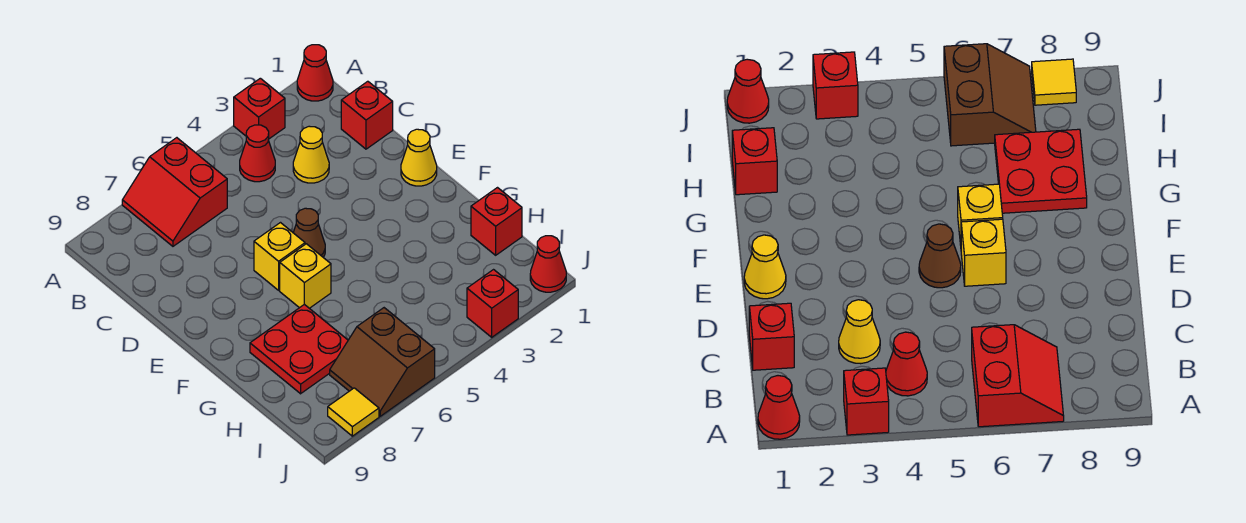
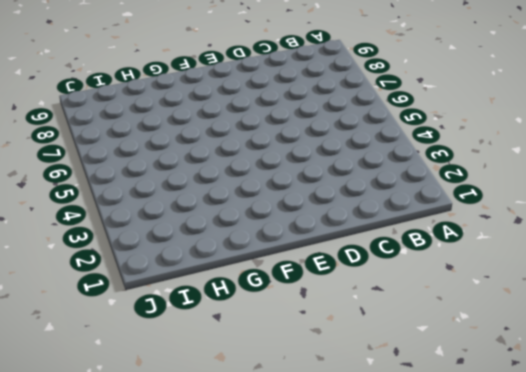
none -> red cone A1 level 1
none -> red brick A3 level 1
none -> red slope A6:B7 level 1 top 6

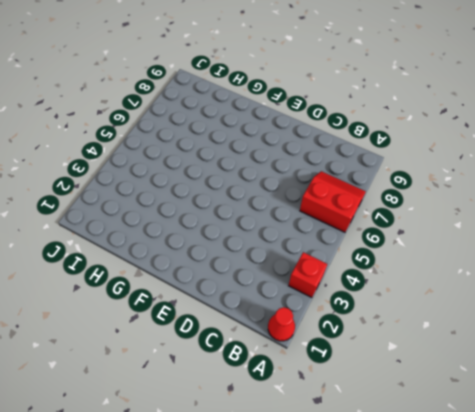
none -> red cone B4 level 1
none -> red brick C1 level 1
none -> yellow cone C3 level 1

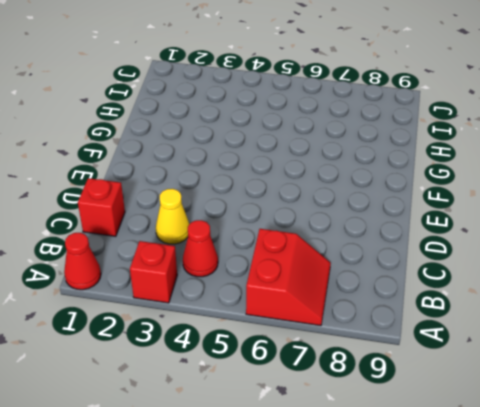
none -> yellow cone E1 level 1
none -> brown cone E5 level 1
none -> yellow brick E6 level 1

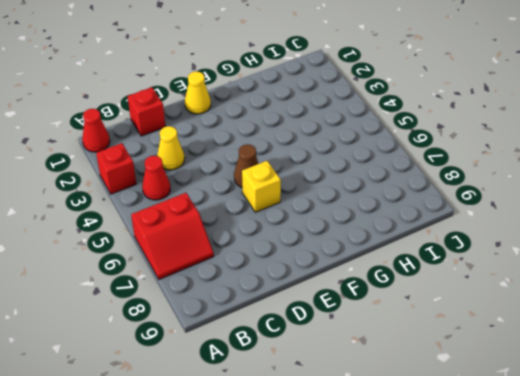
none -> yellow brick F6 level 1
none -> red plate G7:H8 level 1
none -> red brick H1 level 1

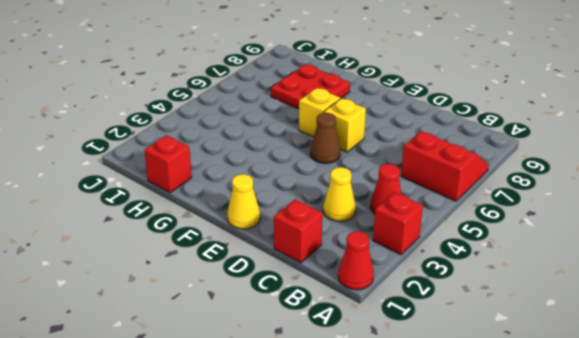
none -> brown slope I6:J7 level 1 top 6
none -> red cone J1 level 1
none -> red brick J3 level 1

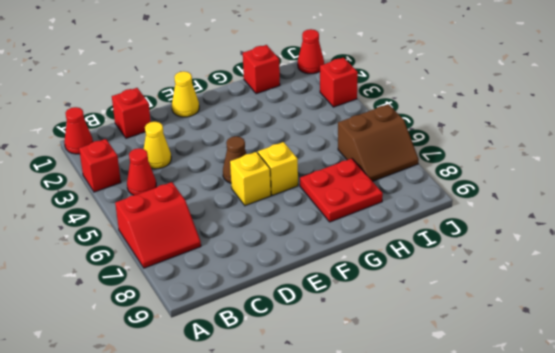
none -> yellow tile J8 level 1

